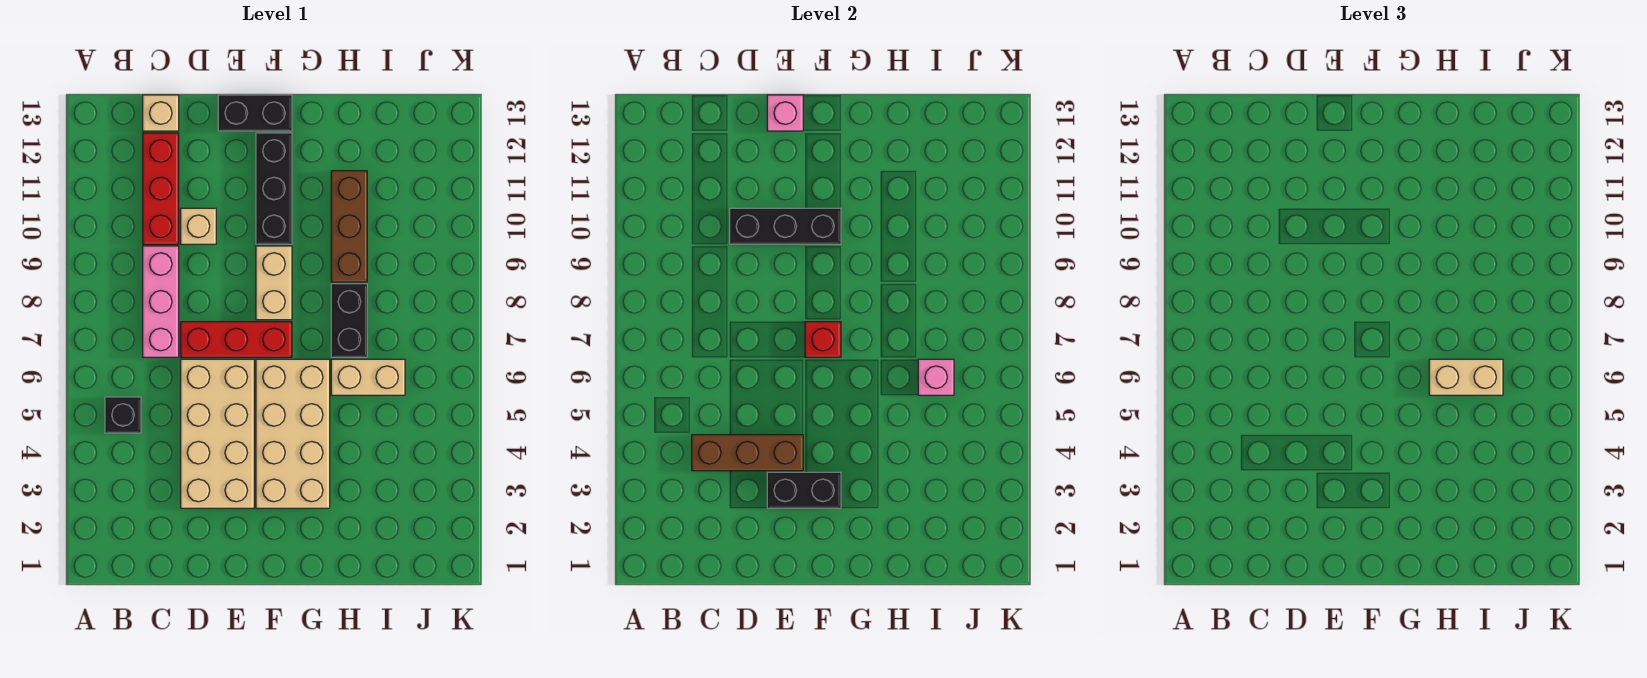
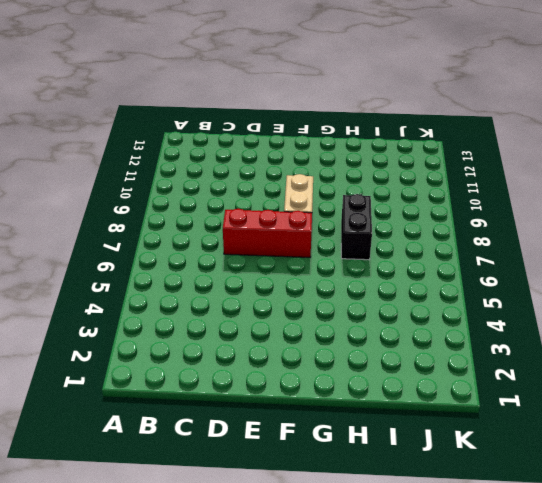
none -> black brick B5 level 1
none -> pink brick C7:C9 level 1
none -> red brick C10:C12 level 1

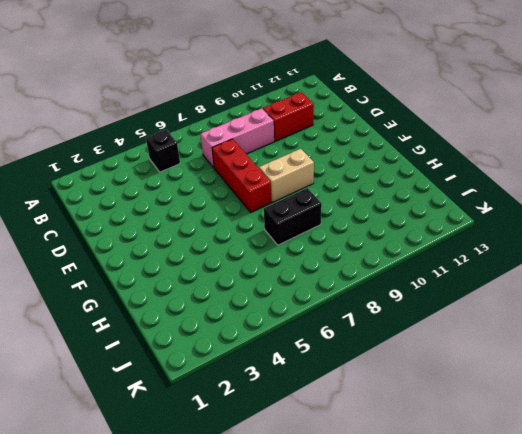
red brick C10:C11 level 1 -> red brick C10:C12 level 1
none -> tan brick C13 level 1
none -> tan brick D3:E6 level 1
none -> tan brick D10 level 1

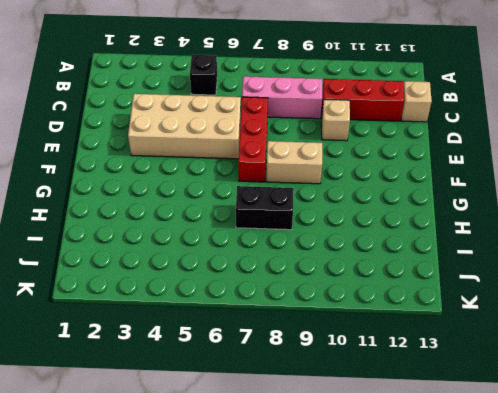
none -> black brick E13:F13 level 1
none -> tan brick F3:G6 level 1
none -> black brick F10:F12 level 1

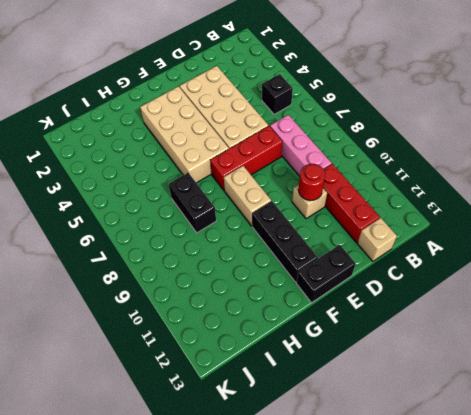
red round brick D10 level 2 -> black brick D10:F10 level 2
none -> tan brick H6:I6 level 1
none -> brown brick H9:H11 level 1
none -> brown brick C4:E4 level 2

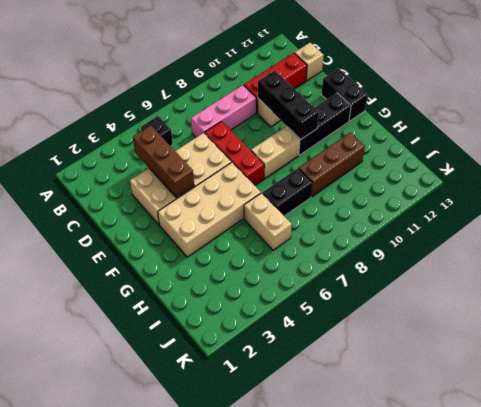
none -> black brick E3:F3 level 2
none -> pink brick E13 level 2
none -> red brick F7 level 2

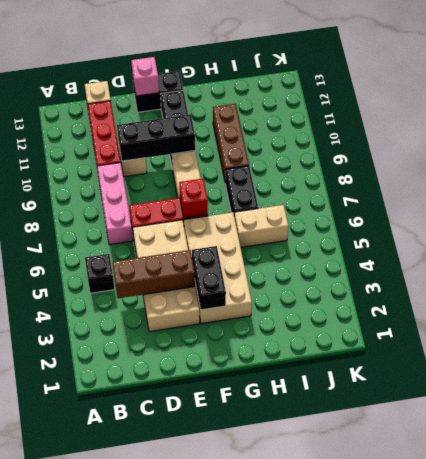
black brick F3:F4 level 2 -> black brick E3:F3 level 2
none -> pink brick I6 level 2
none -> tan brick H6:I6 level 3

